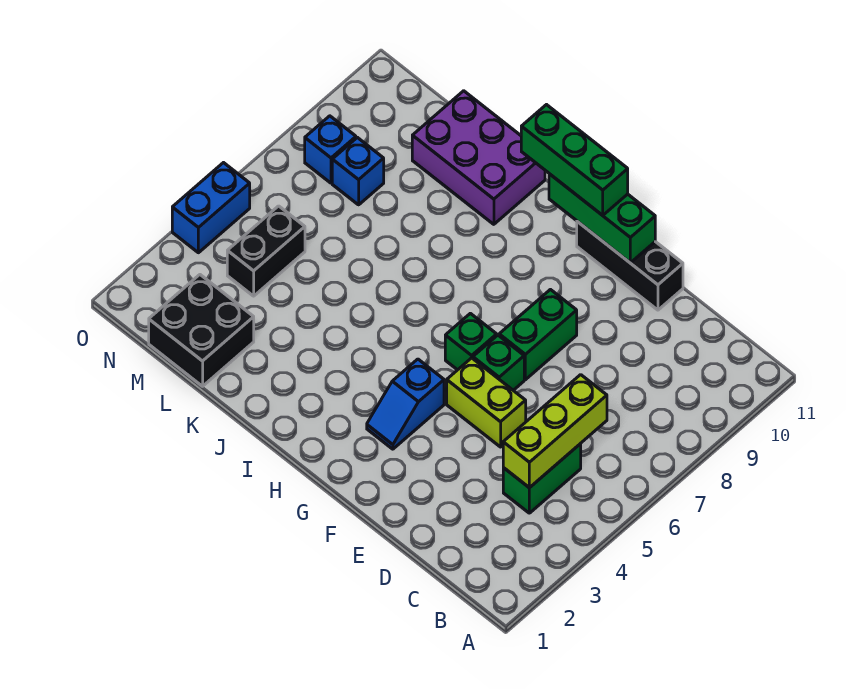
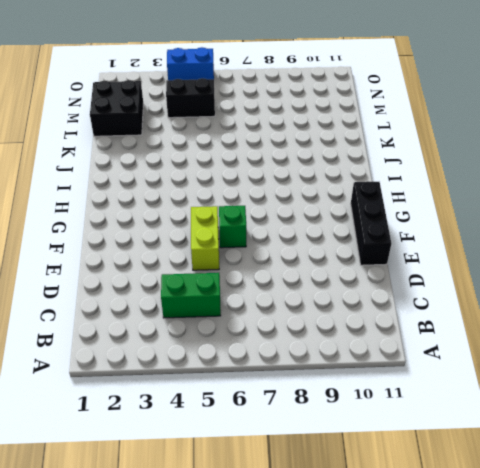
none -> green brick F7:F8 level 1
none -> blue slope G3:G4 level 1 top 4
none -> green brick G6 level 1

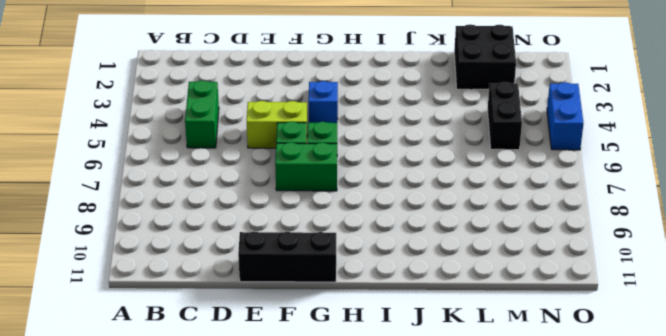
green brick F7:G7 level 1 -> green brick F7:F8 level 1
none -> purple brick J10:L11 level 1
none -> blue brick M8 level 1
none -> blue brick N8 level 1

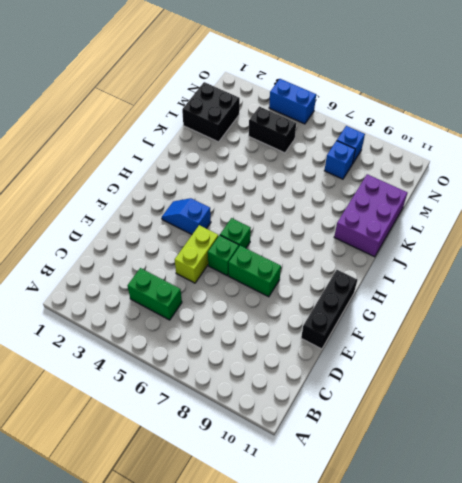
none -> lime brick C4:C6 level 2
none -> green brick F11:H11 level 2
none -> green brick G11:I11 level 3

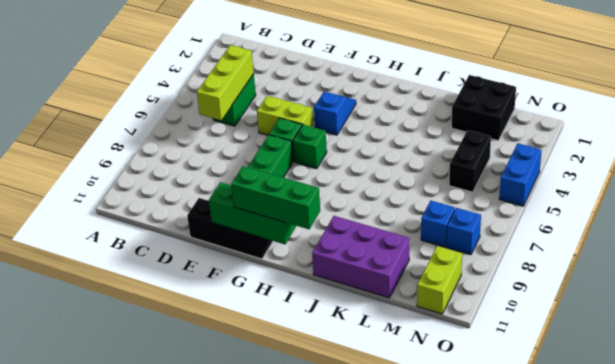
lime brick N10:N11 level 1 -> none

